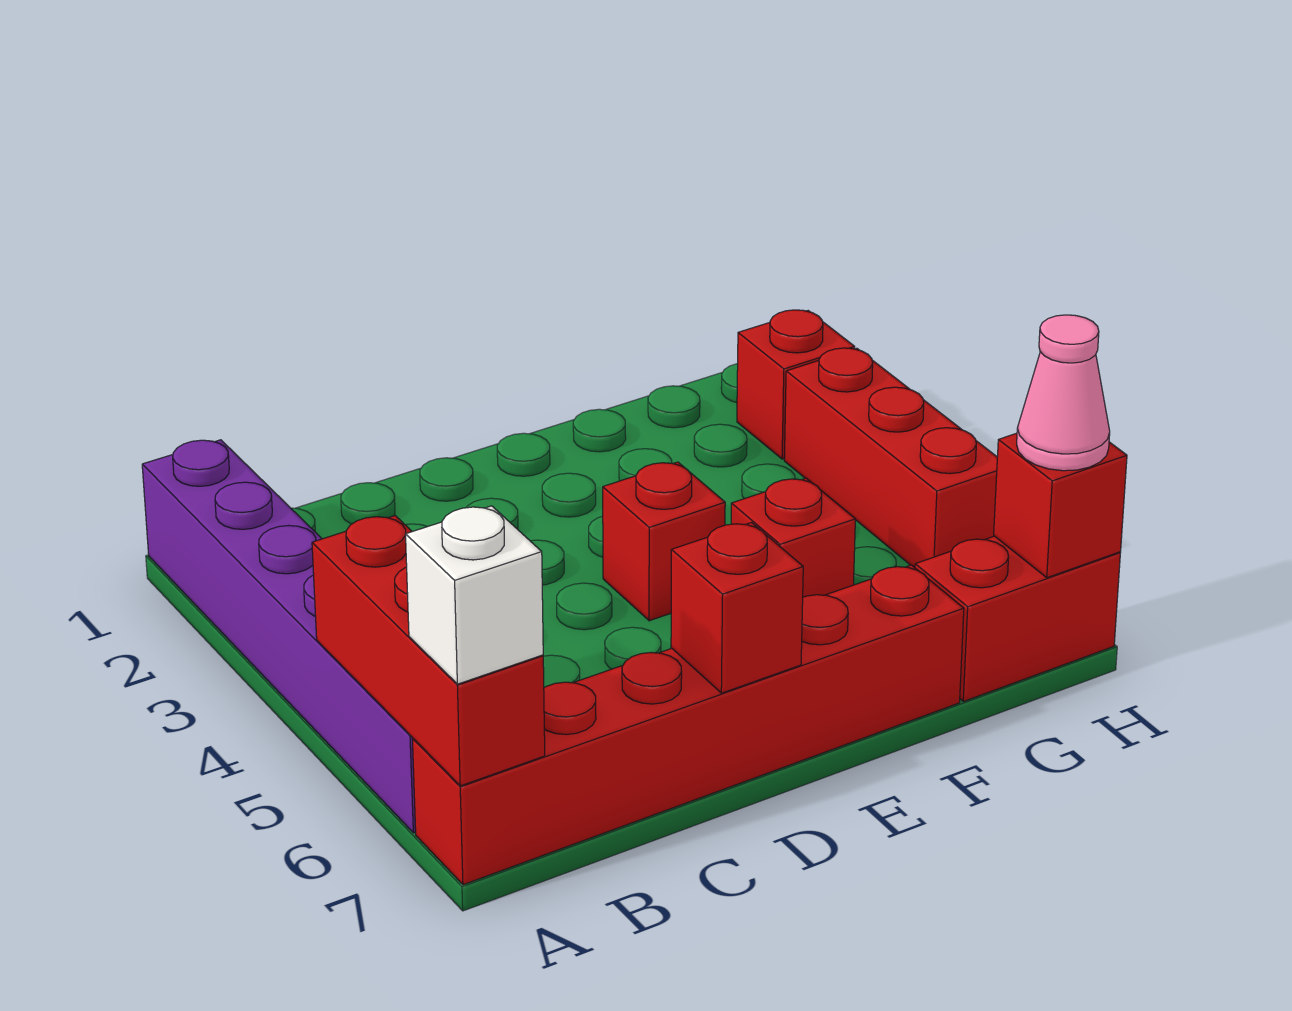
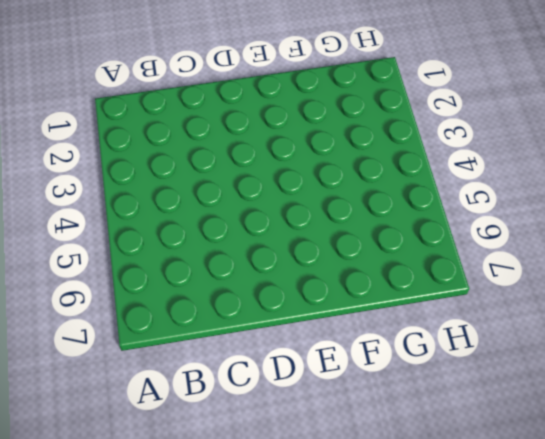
none -> purple brick A1:A6 level 1
none -> red brick A7:F7 level 1
none -> red brick E4 level 1

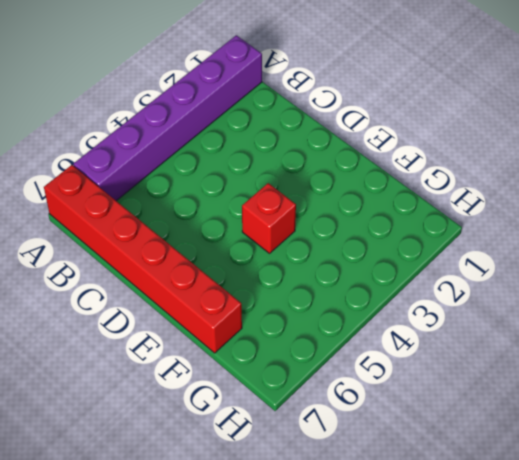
none -> red brick F5 level 1
none -> red brick G7:H7 level 1
none -> red brick H2 level 1

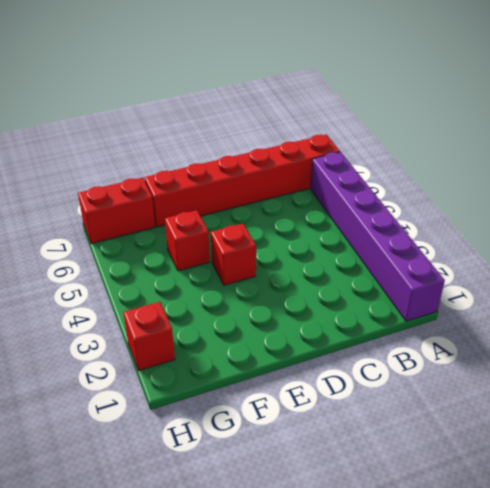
none -> red brick H3:H5 level 1
none -> red brick A5:A7 level 2
none -> red brick D7 level 2

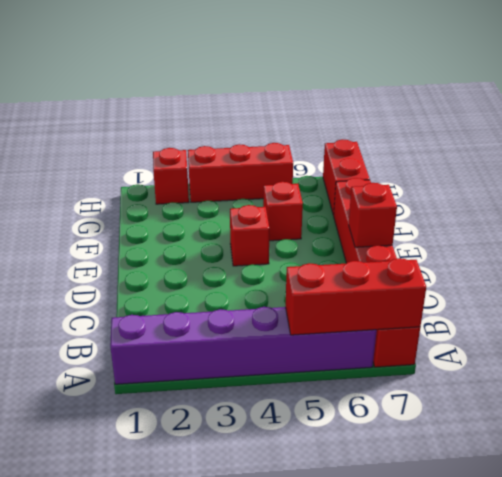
none -> red brick H7 level 2
none -> white brick A7 level 3
none -> pink cone H7 level 3

